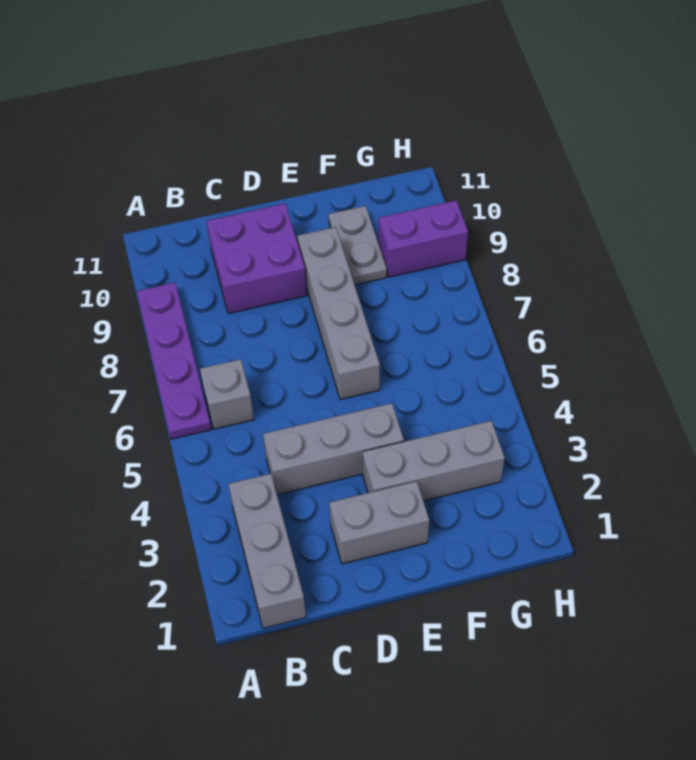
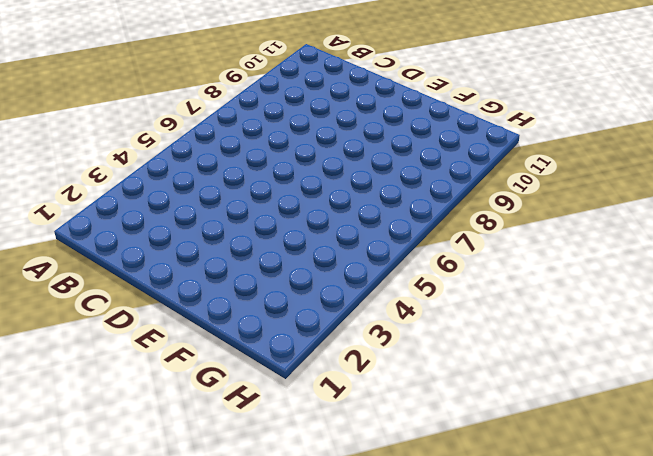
none -> purple plate A6:A9 level 1
none -> grey brick B1:B3 level 1

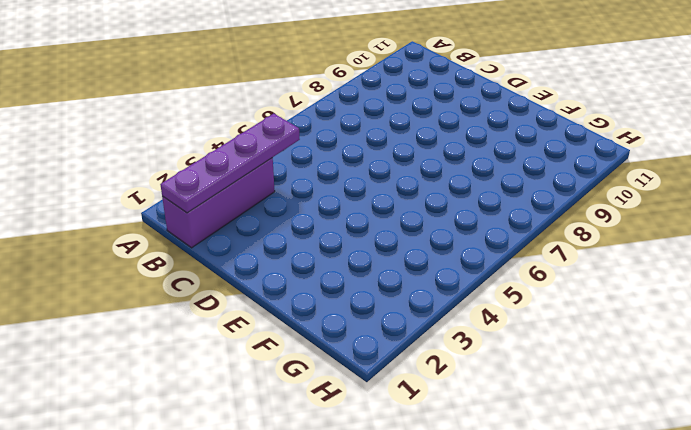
purple brick B1:B3 level 1 -> grey brick B1:B3 level 1
purple plate B1:B4 level 2 -> purple plate A6:A9 level 1
none -> grey brick B6 level 1
none -> grey brick C4:E4 level 1

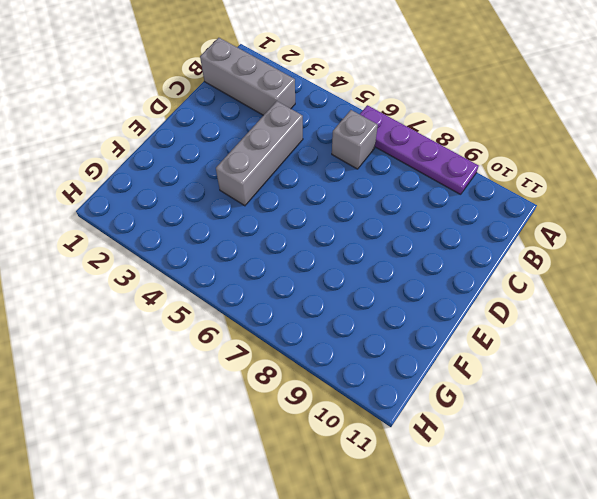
none -> purple brick C9:D10 level 1
none -> grey brick D2:E2 level 1

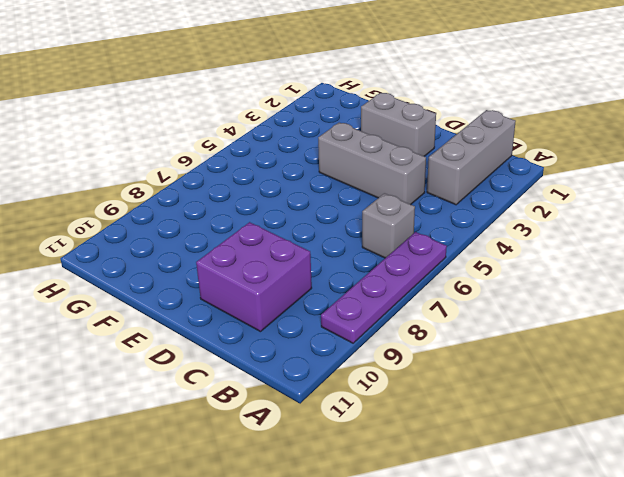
none -> grey brick E3:G3 level 1
none -> grey brick E6:E9 level 1

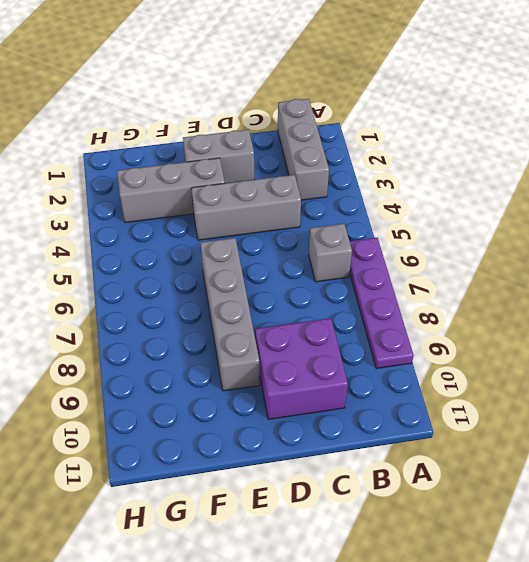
none -> grey plate F9:F10 level 1
none -> purple brick G9:H9 level 1

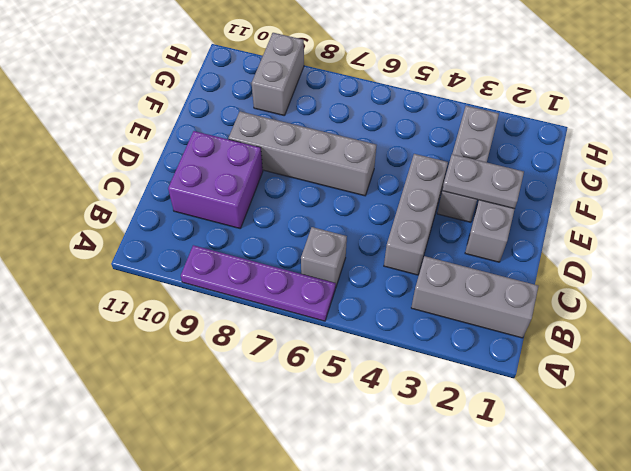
grey plate E2:E3 level 2 -> grey plate F9:F10 level 1
grey brick G9:H9 level 1 -> purple brick G9:H9 level 1

